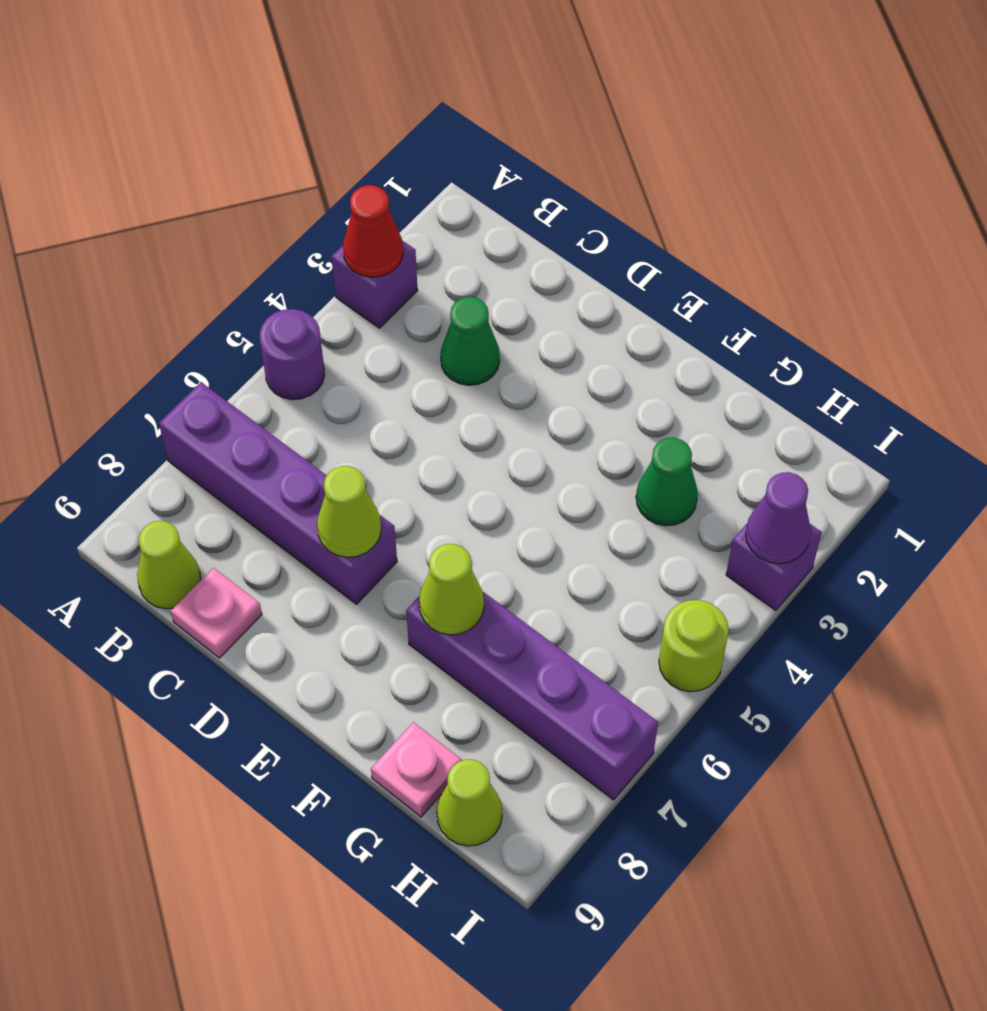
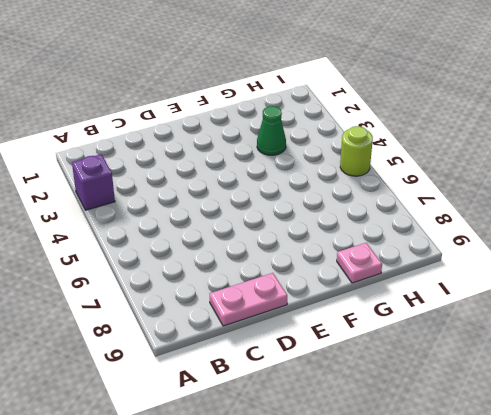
pink plate C9:D9 level 1 -> pink plate C9 level 1
none -> purple round brick A5 level 1
none -> purple brick A7:D7 level 1
none -> lime cone B9 level 1

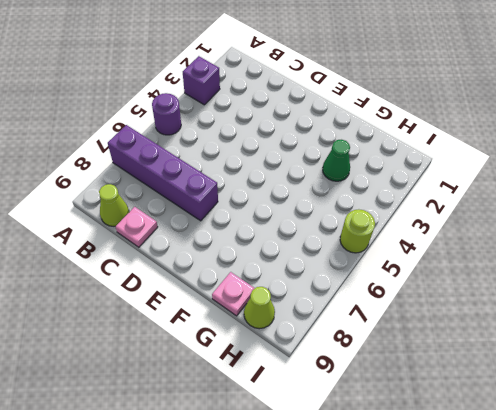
none -> green cone C3 level 1
none -> purple brick F7:I7 level 1
none -> purple brick I3 level 1

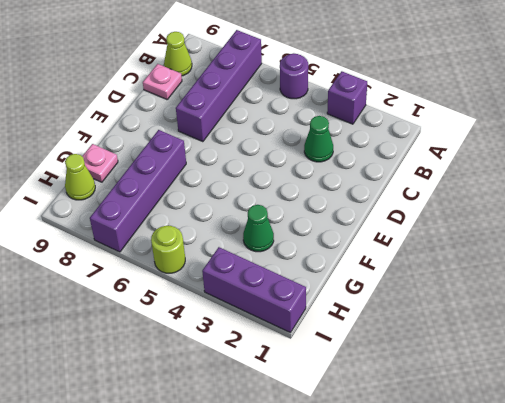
purple brick I1:I3 level 1 -> purple brick I3 level 1
none -> red cone A3 level 2
none -> lime cone D7 level 2
none -> lime cone F7 level 2

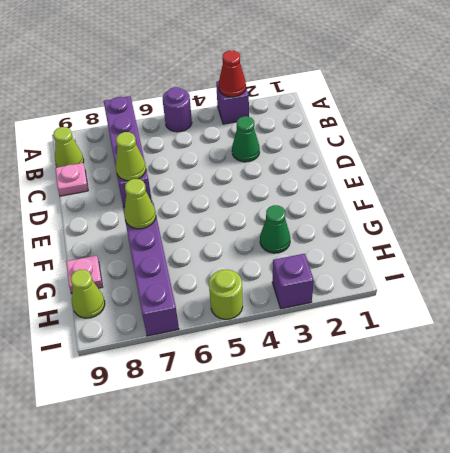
none -> purple cone I3 level 2

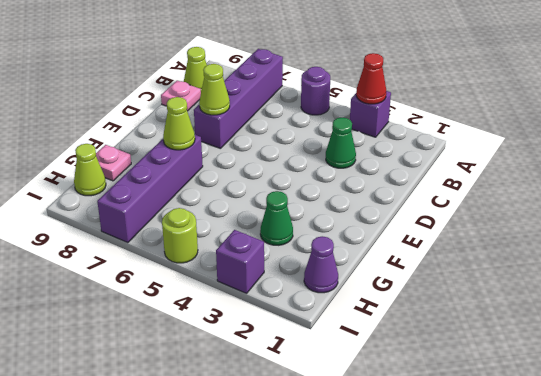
purple cone H1 level 1 -> purple cone I3 level 2

